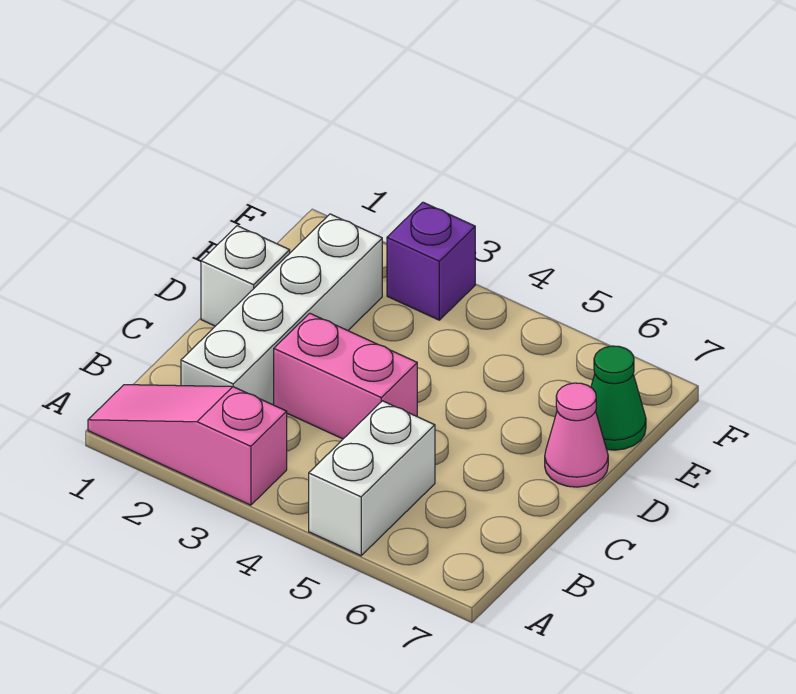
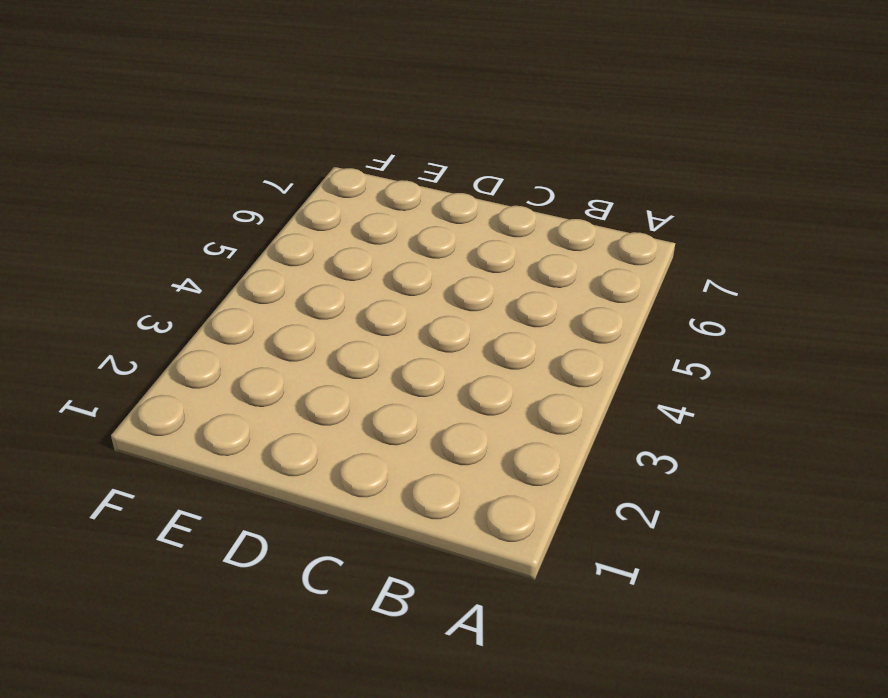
none -> pink slope A1:A3 level 1 top 3
none -> white brick A5:B5 level 1

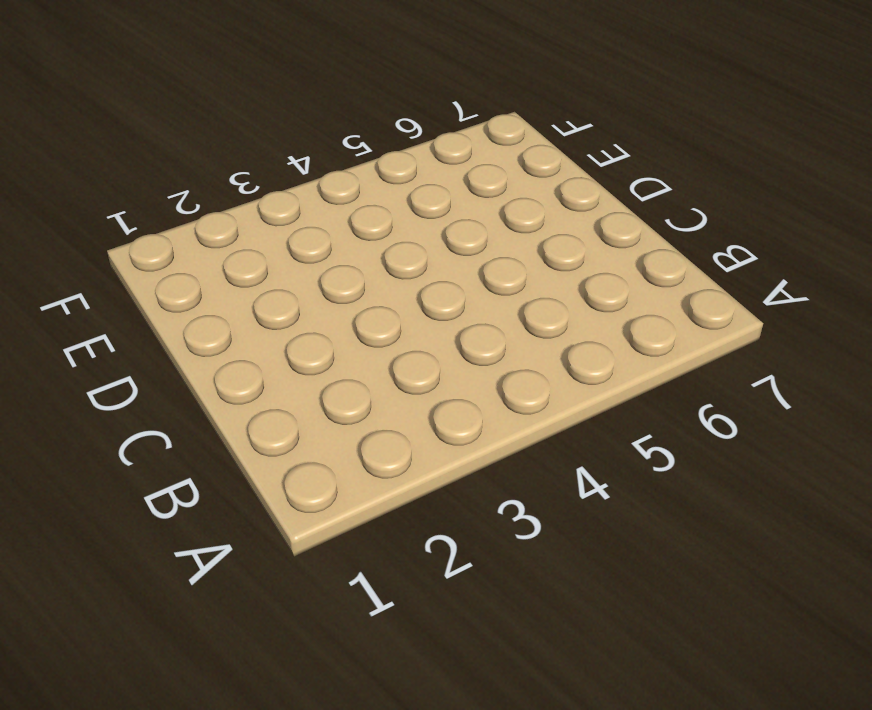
none -> pink slope A1:A3 level 1 top 3
none -> white brick A5:B5 level 1

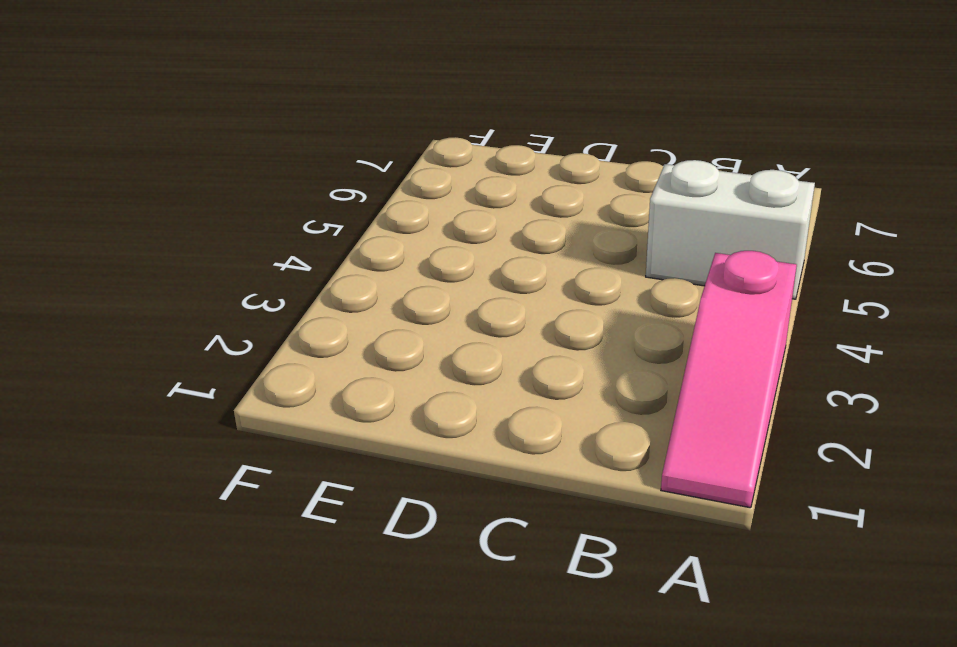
none -> white brick B2:E2 level 1
none -> pink brick C3:C4 level 1

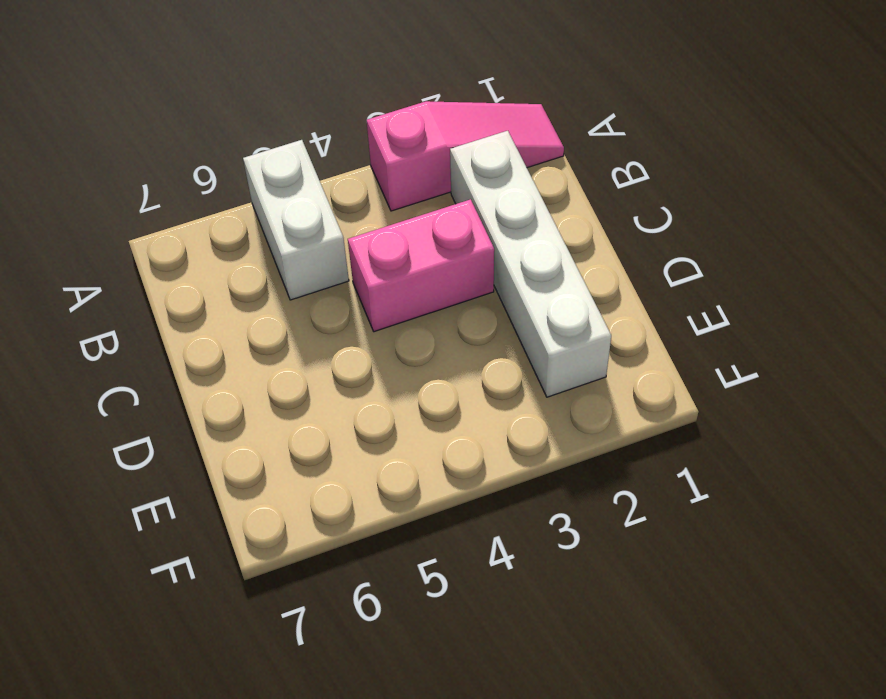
none -> white brick D1 level 1
none -> pink cone D7 level 1

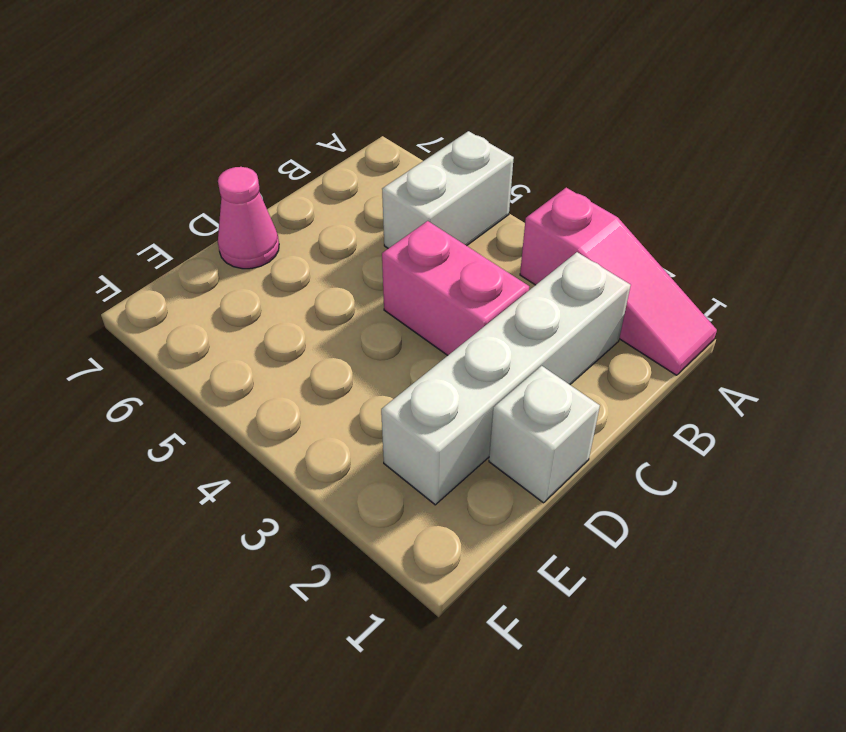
none -> green cone E7 level 1
none -> purple brick F3 level 1

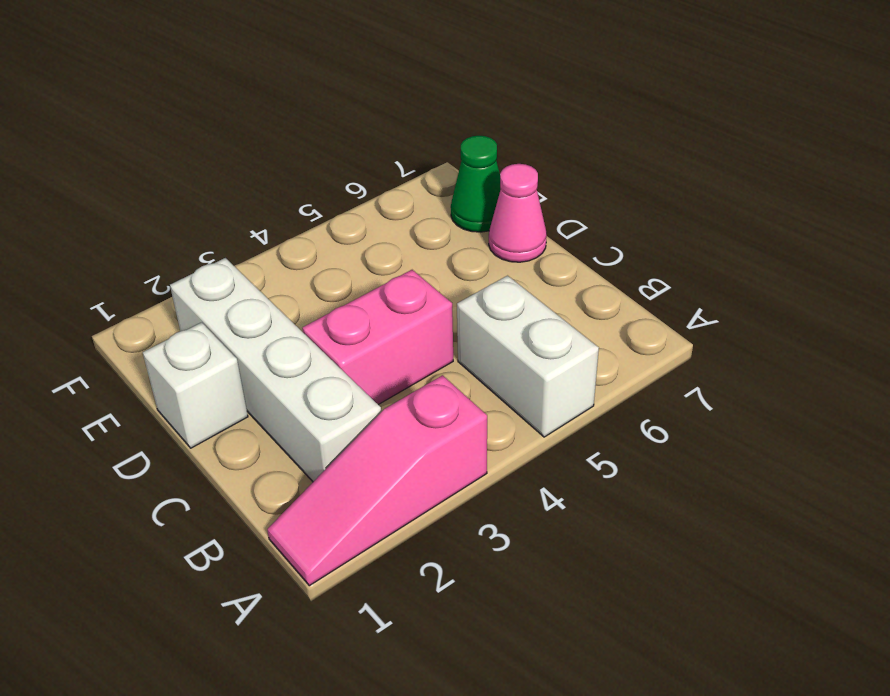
none -> purple brick F3 level 1

